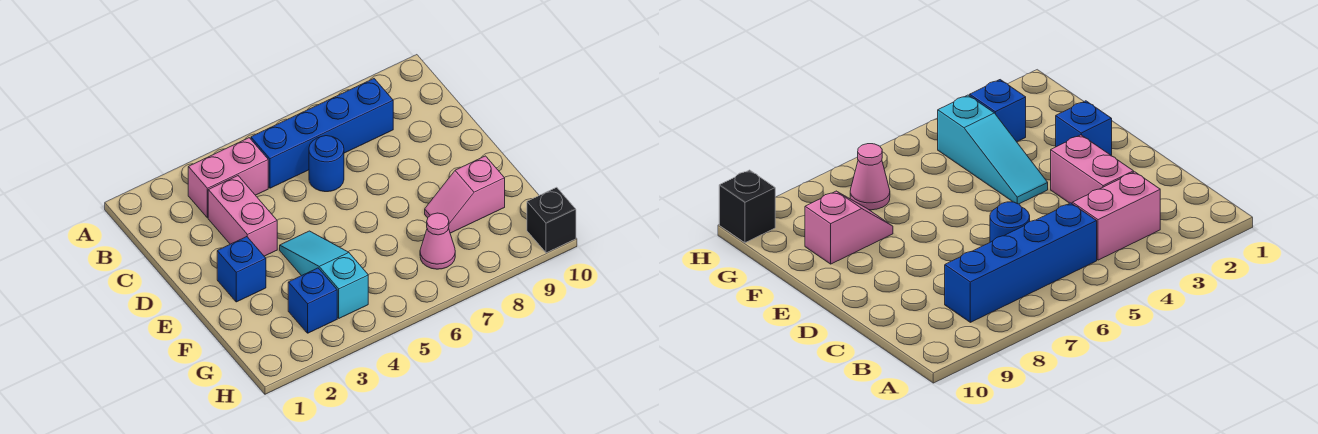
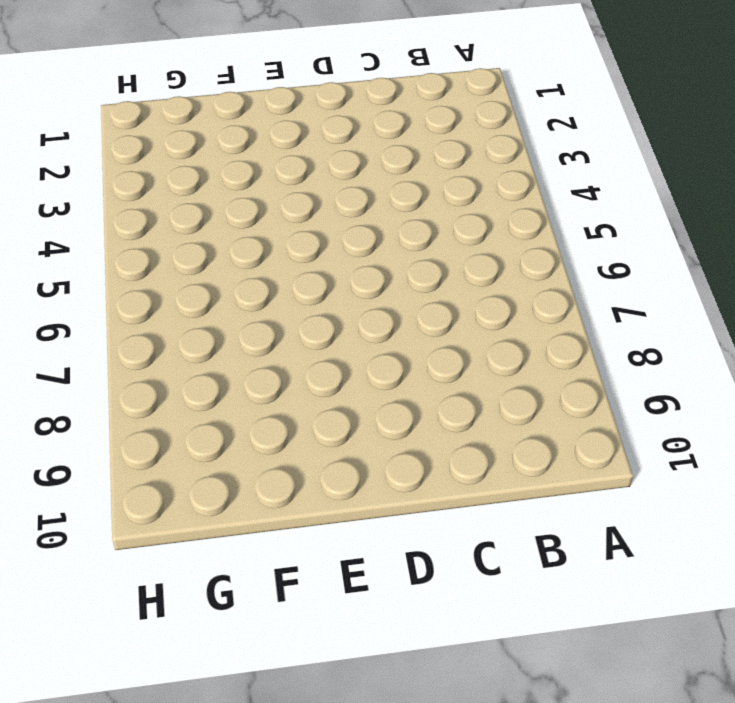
none -> pink brick B3:B4 level 1
none -> blue brick B5:B8 level 1

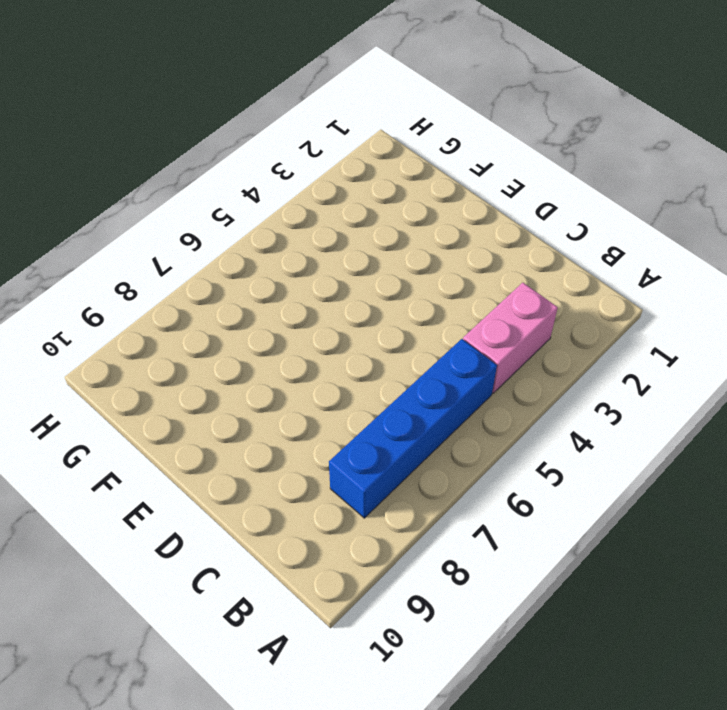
none -> pink brick C3:D3 level 1
none -> blue round brick C6 level 1

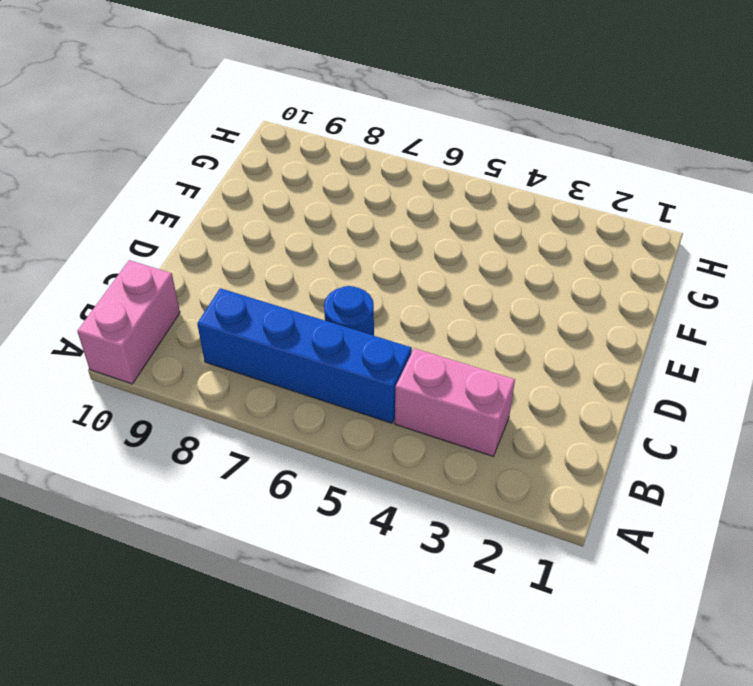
pink brick A10:B10 level 1 -> pink brick C3:D3 level 1
none -> blue brick E2 level 1
none -> cyan slope E4:G4 level 1 top G

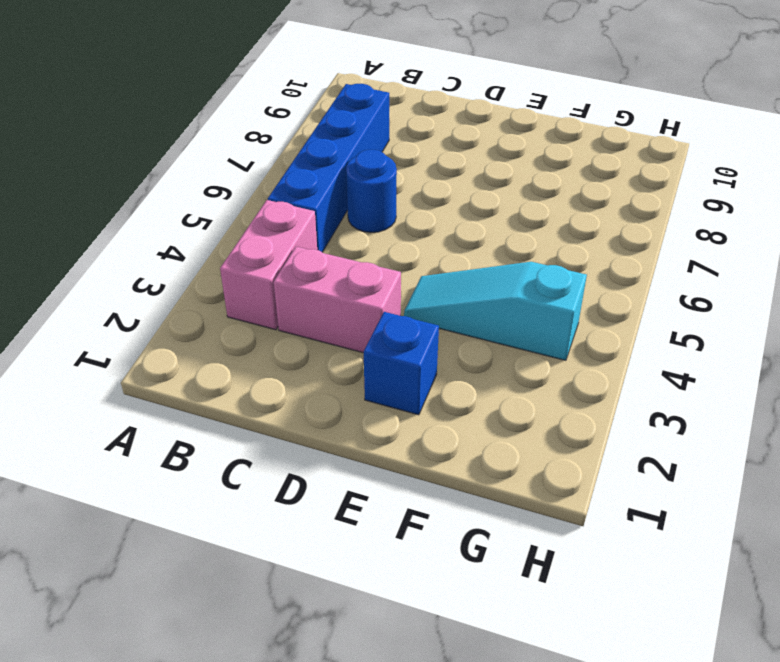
none -> pink slope F8:F9 level 1 top 9
none -> blue brick G3 level 1

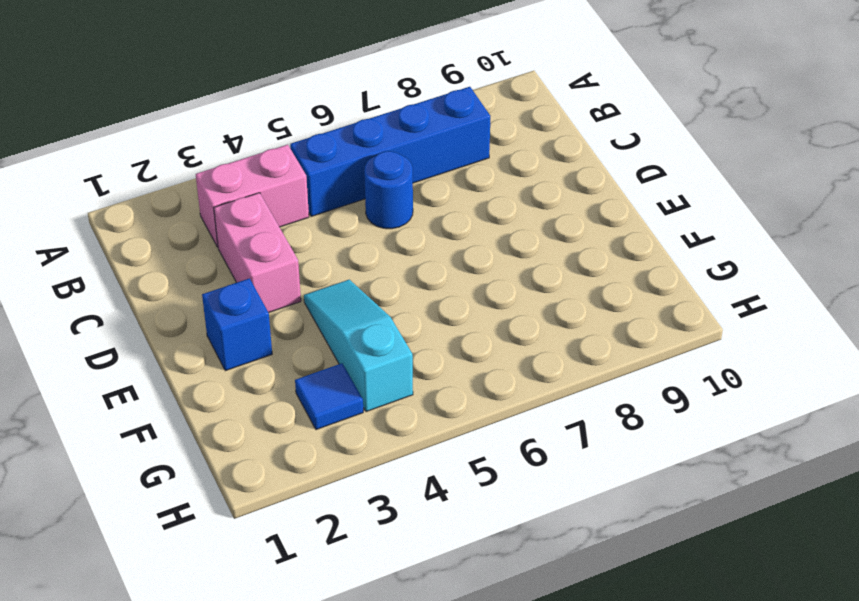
blue tile G3 level 1 -> blue brick G3 level 1
none -> pink slope F8:F9 level 1 top 9
none -> pink cone G7 level 1

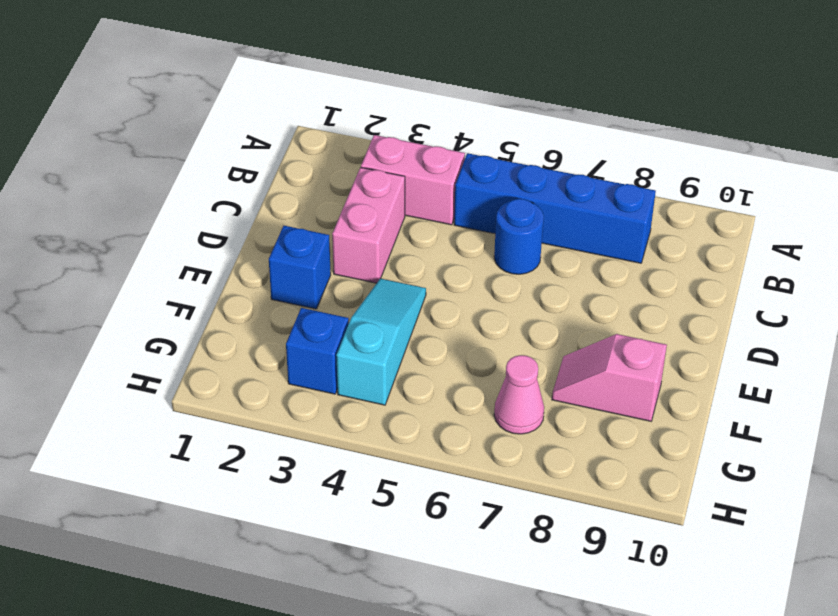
none -> black brick H10 level 1

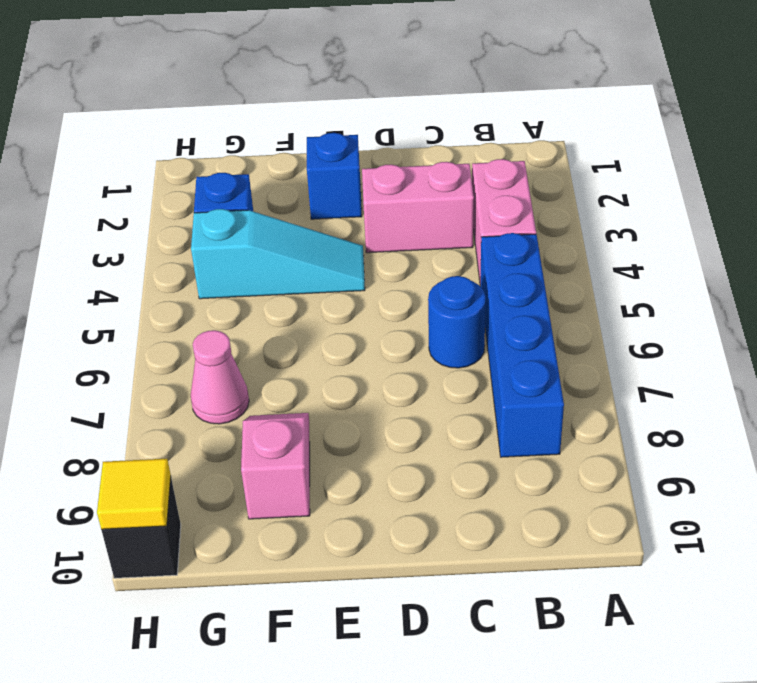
yellow tile H10 level 2 -> none

